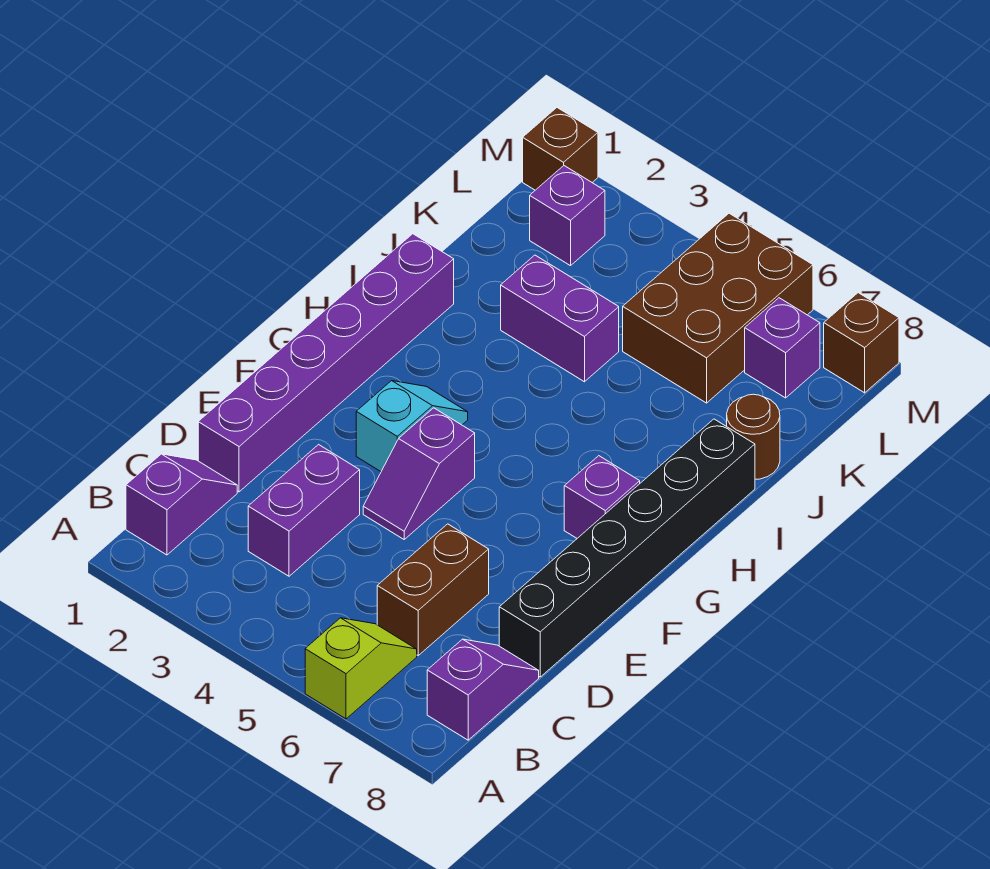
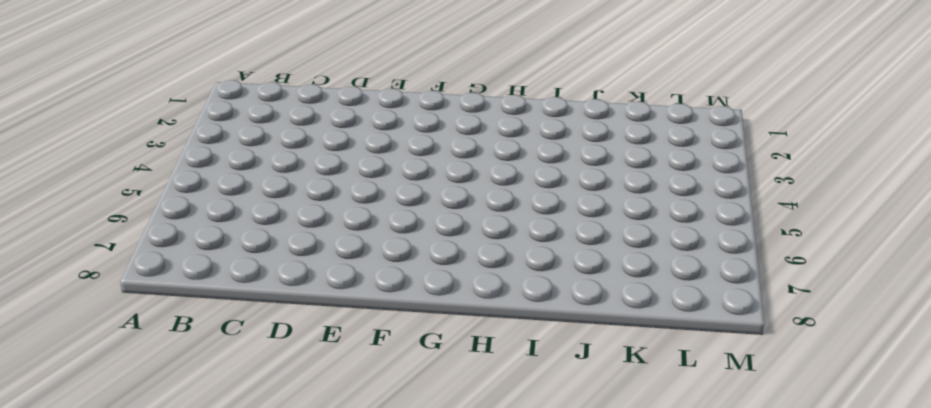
none -> lime slope A6:B6 level 1 top A
none -> purple slope B1:C1 level 1 top B
none -> purple slope B8:C8 level 1 top B

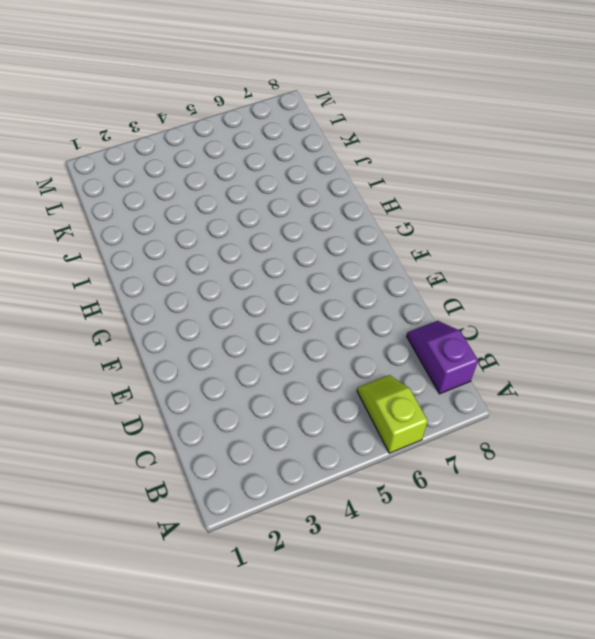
none -> purple slope B1:C1 level 1 top B
none -> purple brick C3:D3 level 1
none -> brown brick C6:D6 level 1

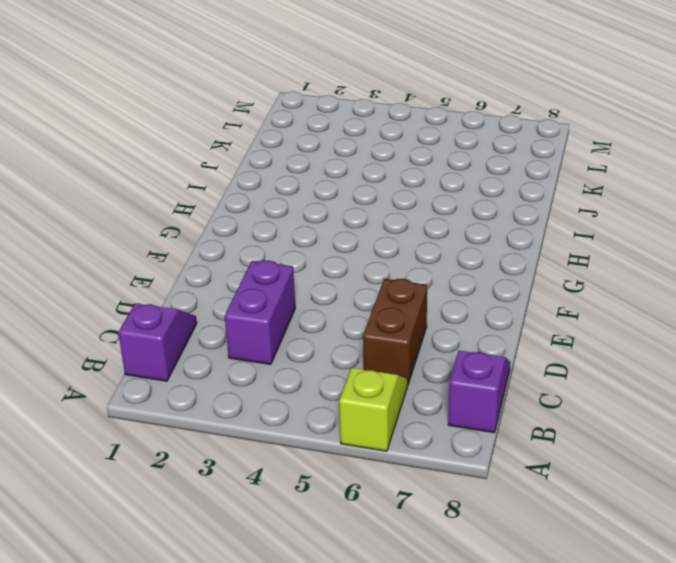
none -> purple brick D1:I1 level 1
none -> black brick D8:I8 level 1
none -> purple slope E4:F4 level 1 top F

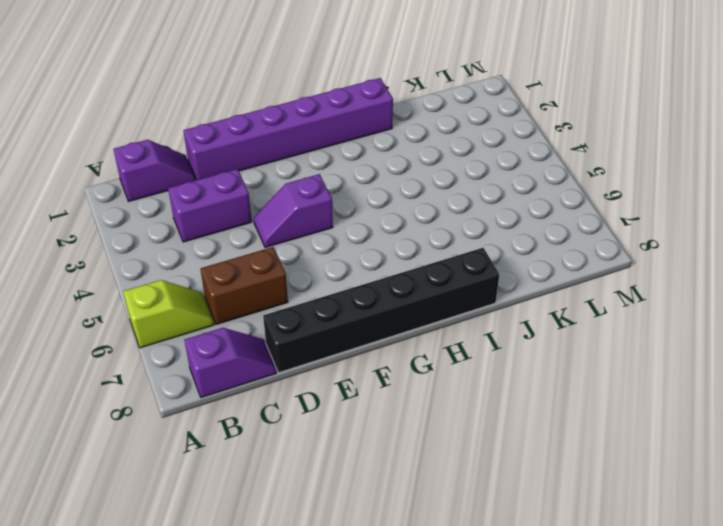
none -> cyan slope F3:G3 level 1 top F
none -> purple brick G7 level 1
none -> purple brick J3:J4 level 1

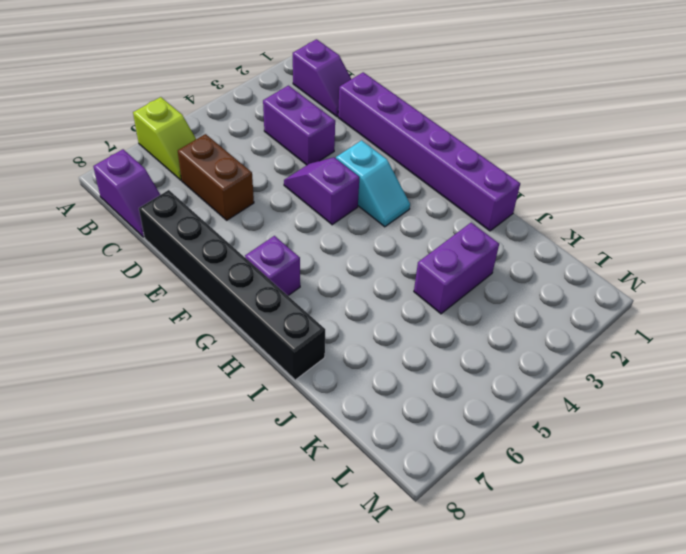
none -> brown round brick J8 level 1
none -> brown brick K5:M6 level 1
none -> purple brick L2 level 1

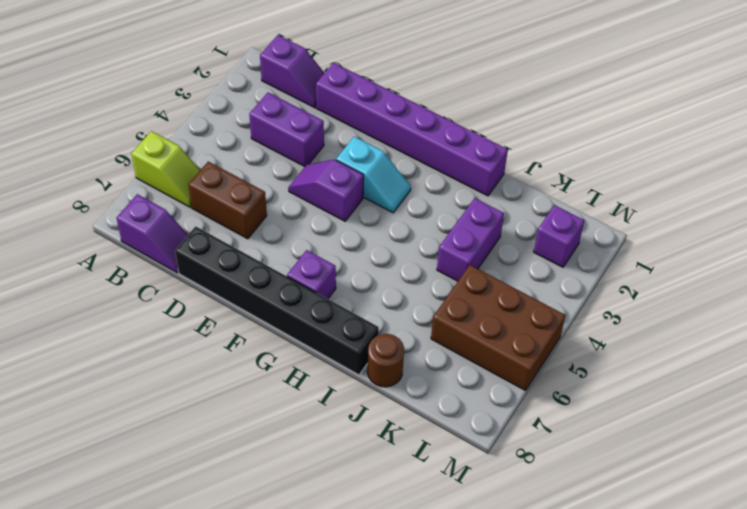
none -> purple brick L7 level 1
none -> brown brick M1 level 1
none -> brown brick M8 level 1

